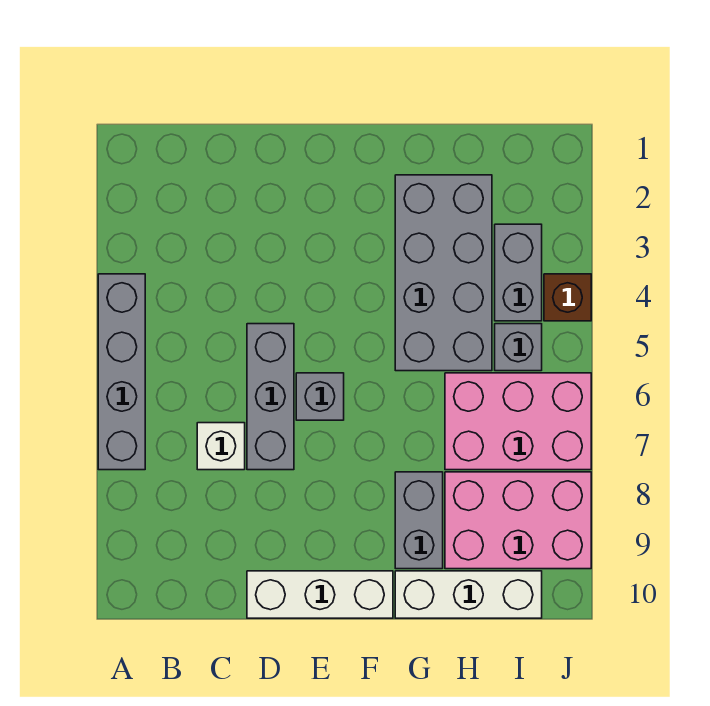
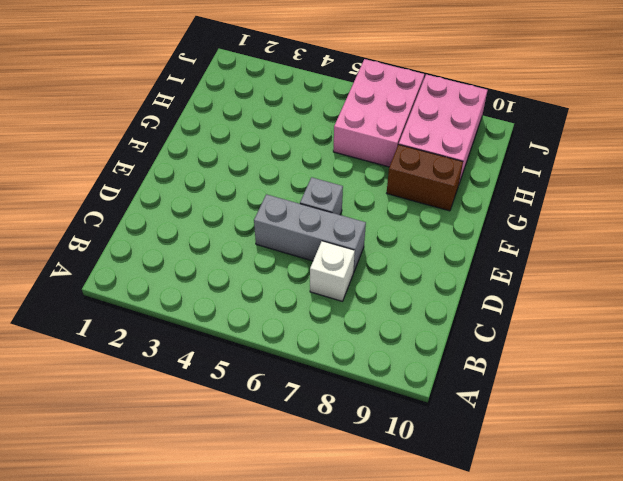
brown brick G8:G9 level 1 -> grey brick G8:G9 level 1
none -> grey brick A4:A7 level 1
none -> white brick D10:F10 level 1
none -> grey brick G2:H5 level 1

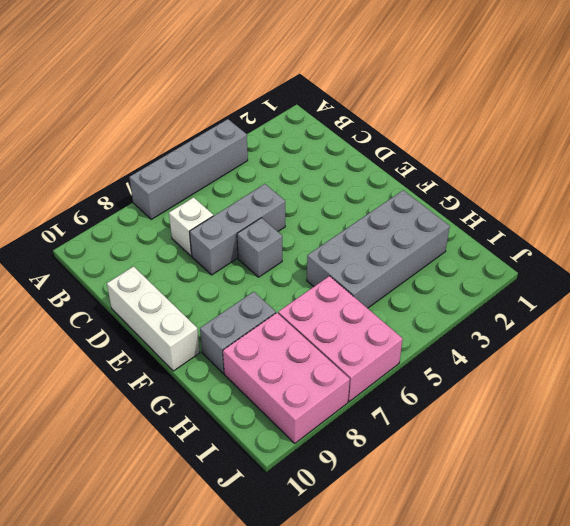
none -> white brick G10:I10 level 1
none -> grey brick I3:I4 level 1
none -> grey brick I5 level 1

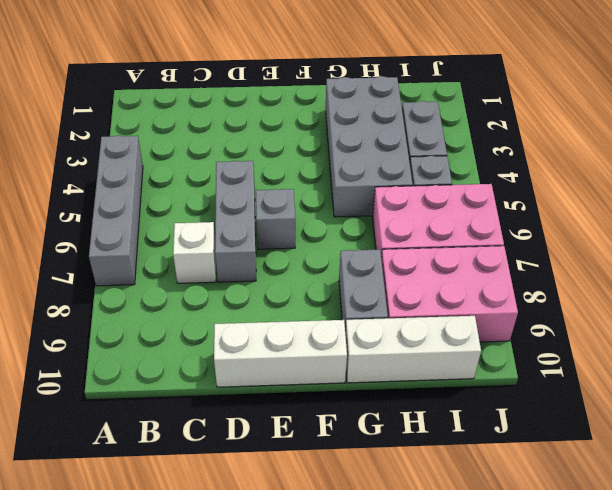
none -> brown brick J4 level 1

